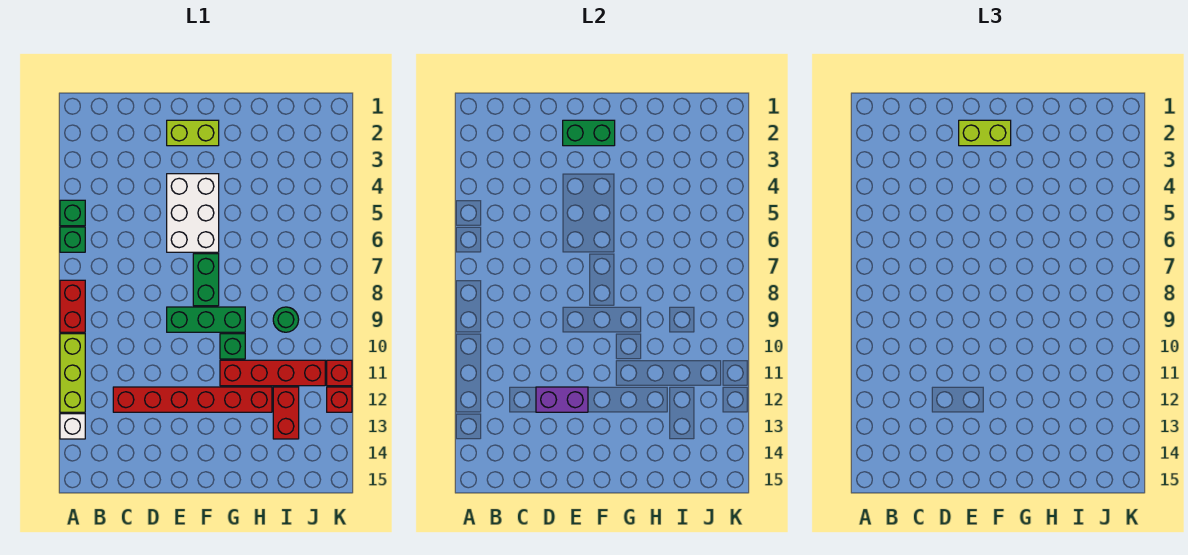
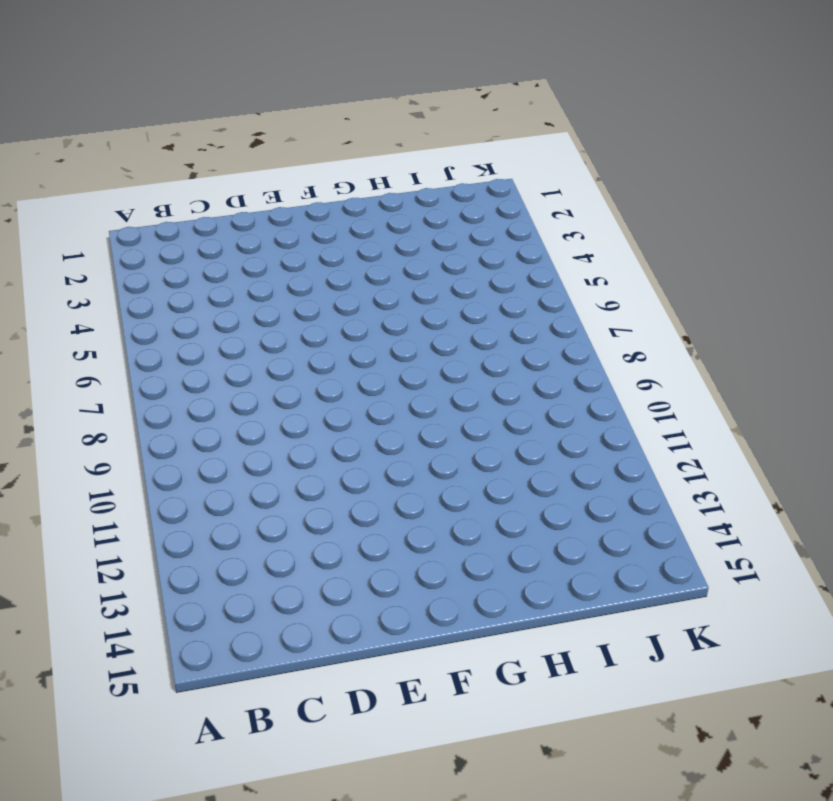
none -> green brick A5 level 1
none -> green brick A6 level 1
none -> red brick A8:A9 level 1

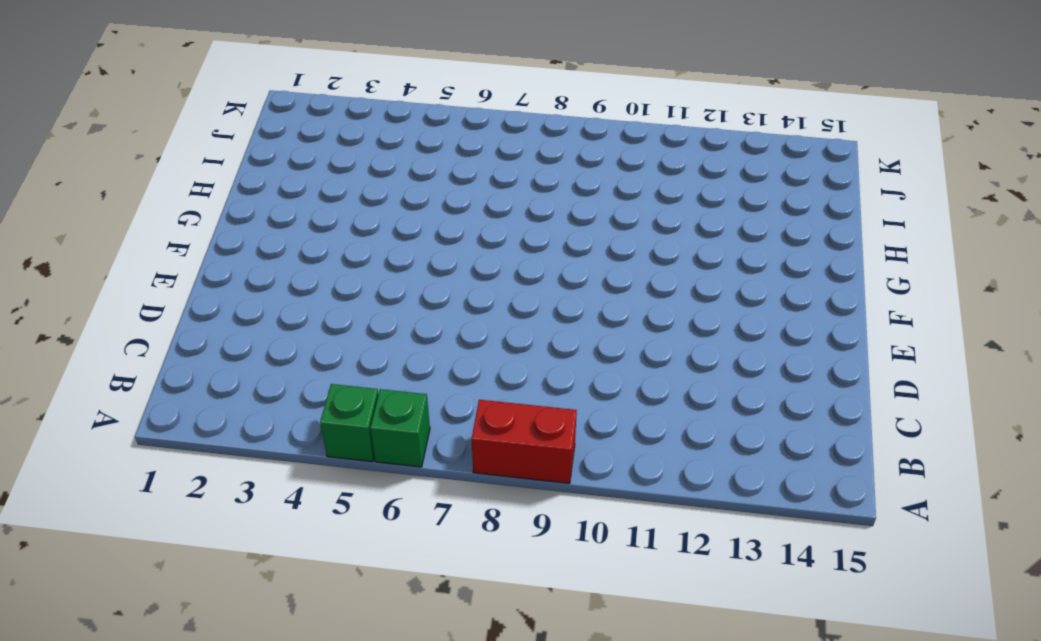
none -> lime brick A10:A12 level 1
none -> white brick A13 level 1
none -> red brick C12:H12 level 1

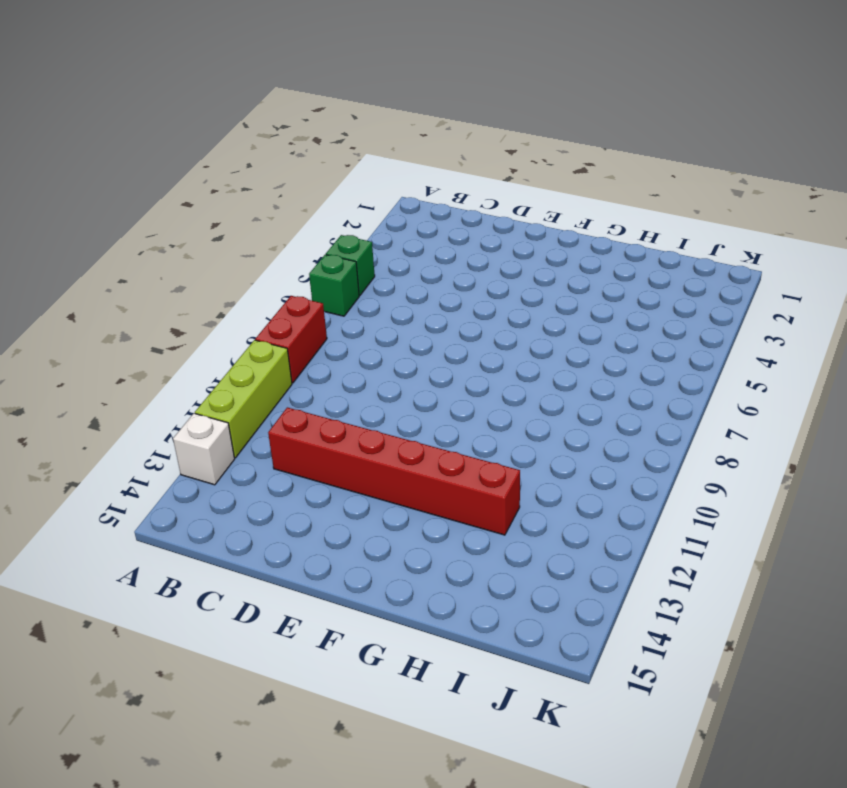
none -> lime brick E2:F2 level 1
none -> white brick E4:F6 level 1
none -> green brick E9:G9 level 1

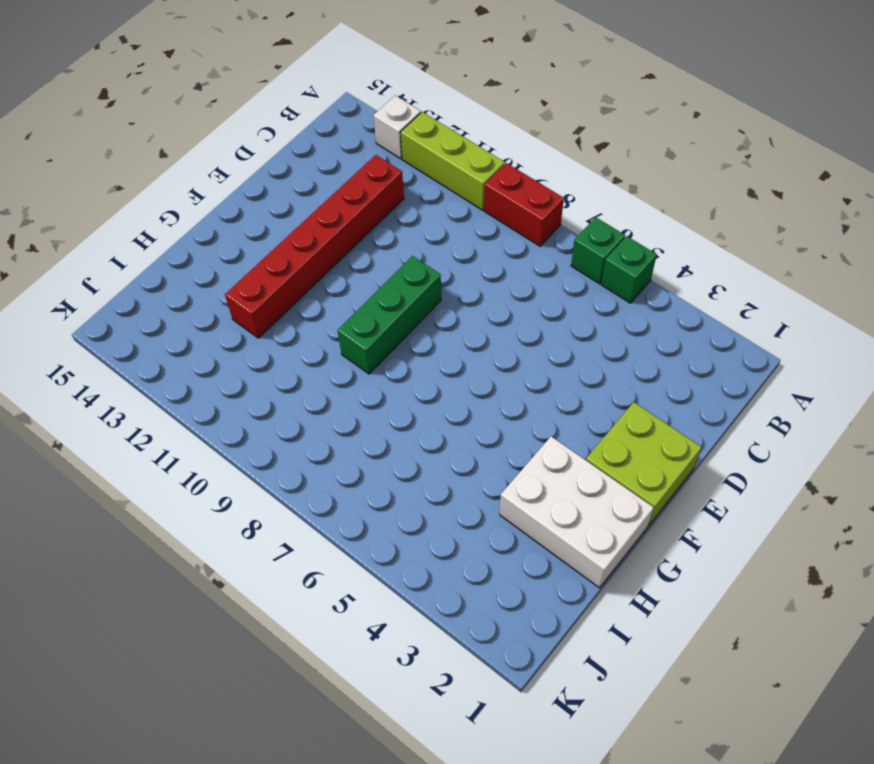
lime brick E1:F2 level 1 -> lime brick E2:F2 level 1
white brick G1:H3 level 1 -> white brick E4:F6 level 1
none -> green brick F7:F8 level 1
none -> green brick G10 level 1
none -> red brick G11:J11 level 1

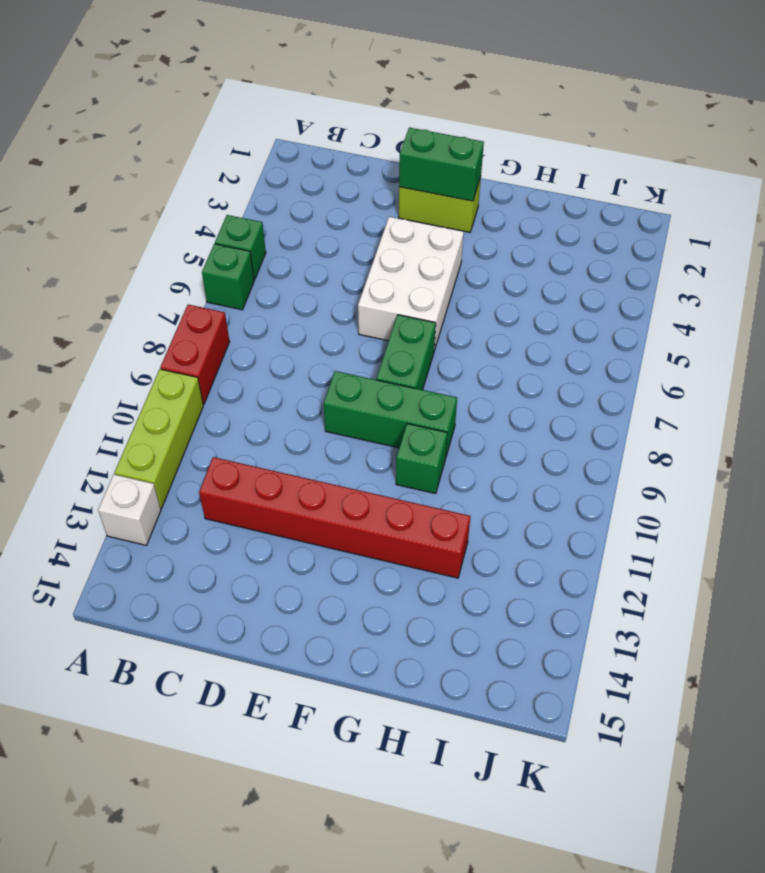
none -> red brick G11:J11 level 1
none -> green round brick I9 level 1
none -> red brick I12:I13 level 1

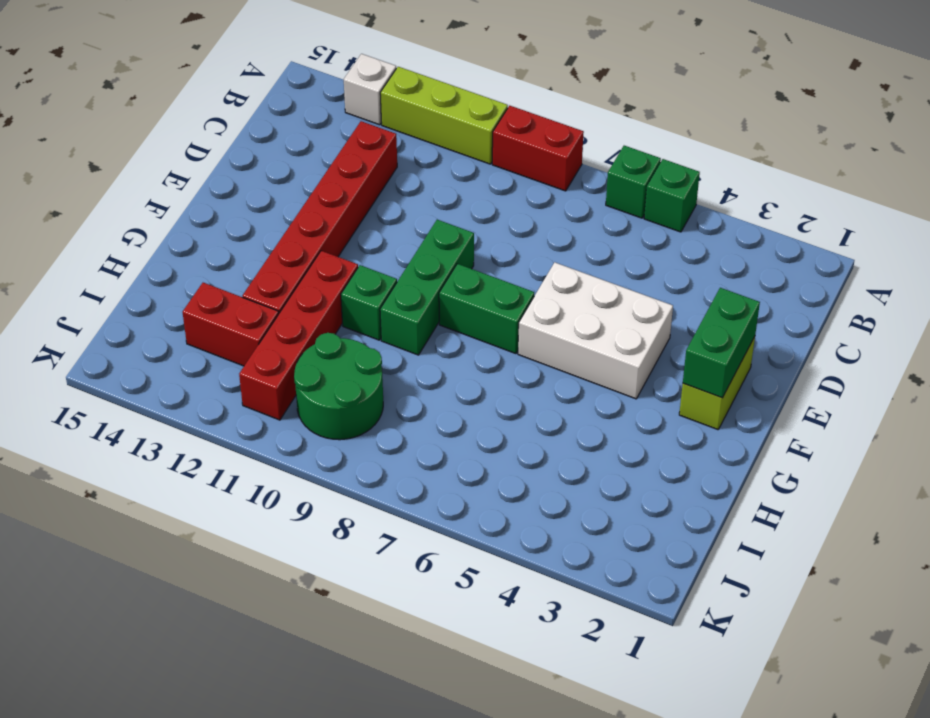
green round brick I9:J10 level 1 -> green round brick I9 level 1
none -> red brick K11 level 1
none -> red brick K12 level 1
none -> purple brick D12:E12 level 2

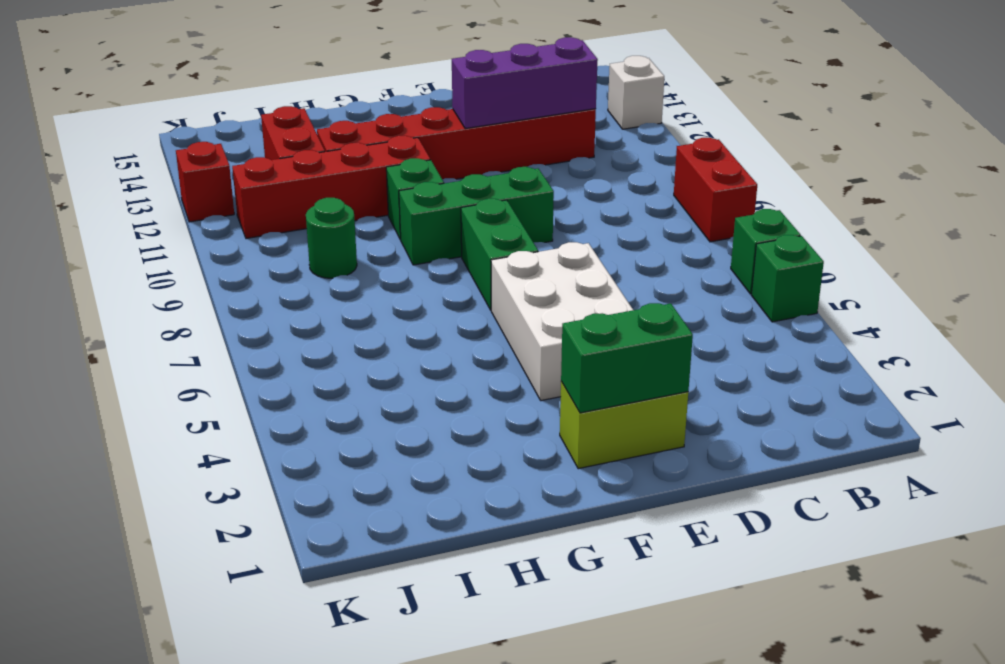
purple brick C12:E12 level 2 -> purple brick D12:E12 level 2
none -> lime brick A10:A12 level 1
none -> red brick K11 level 1
none -> lime brick E2:F2 level 3

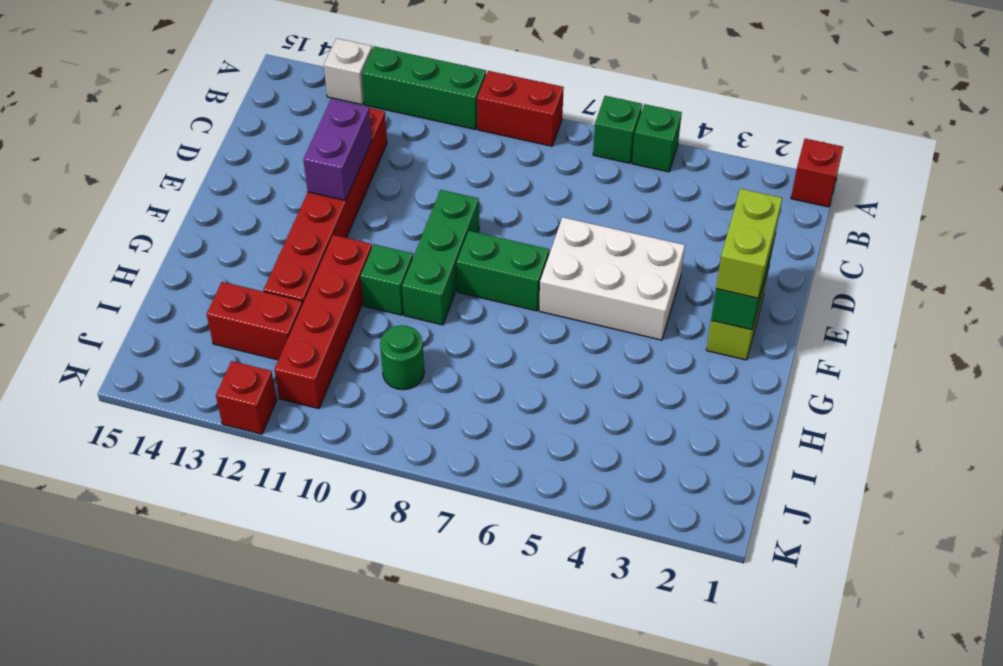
red brick A1 level 1 -> red brick K11 level 1
green brick A10:A12 level 1 -> lime brick A10:A12 level 1

